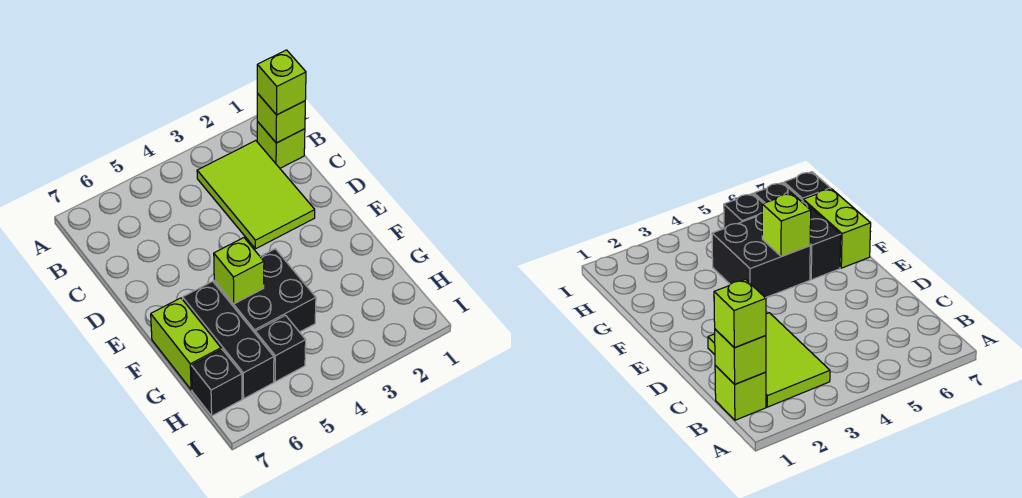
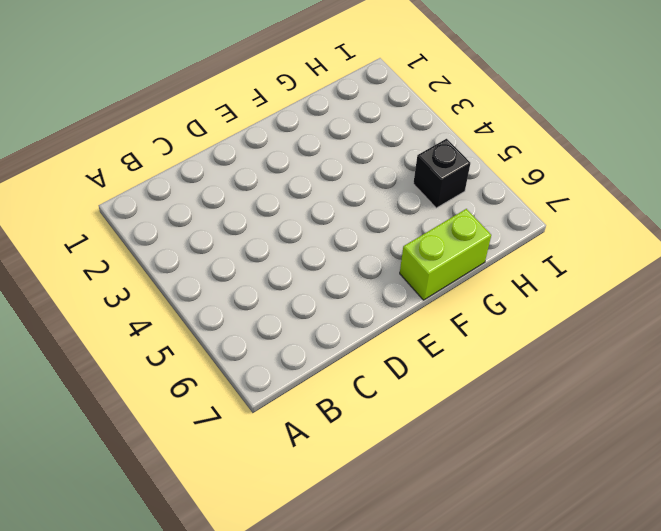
none -> lime brick B1 level 1
none -> lime tile B2:D3 level 1

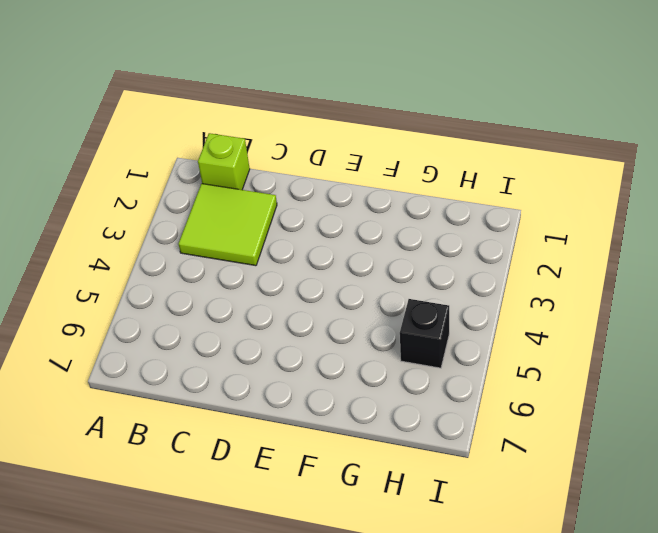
lime tile B2:C3 level 1 -> lime tile B2:D3 level 1
none -> black brick F4:G5 level 1
none -> black brick F6:H6 level 1

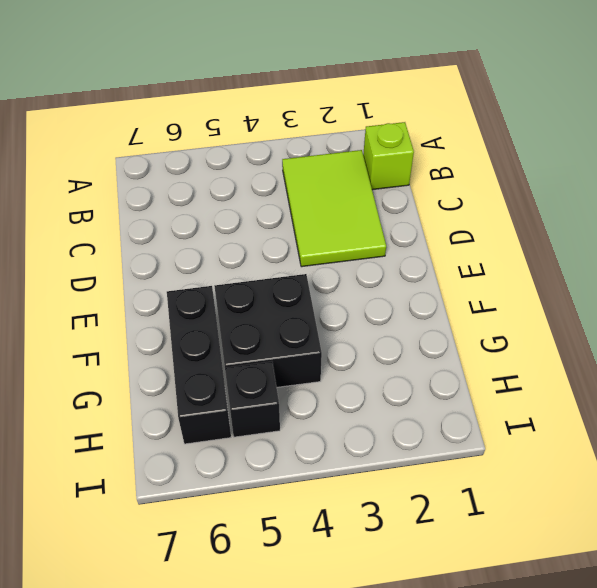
none -> lime brick F7:G7 level 1
none -> black brick H7 level 1

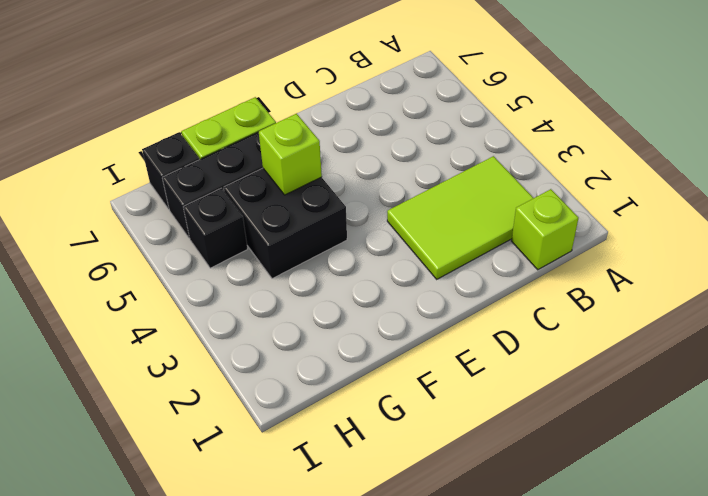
none -> lime brick B1 level 2
none -> lime brick B1 level 3

